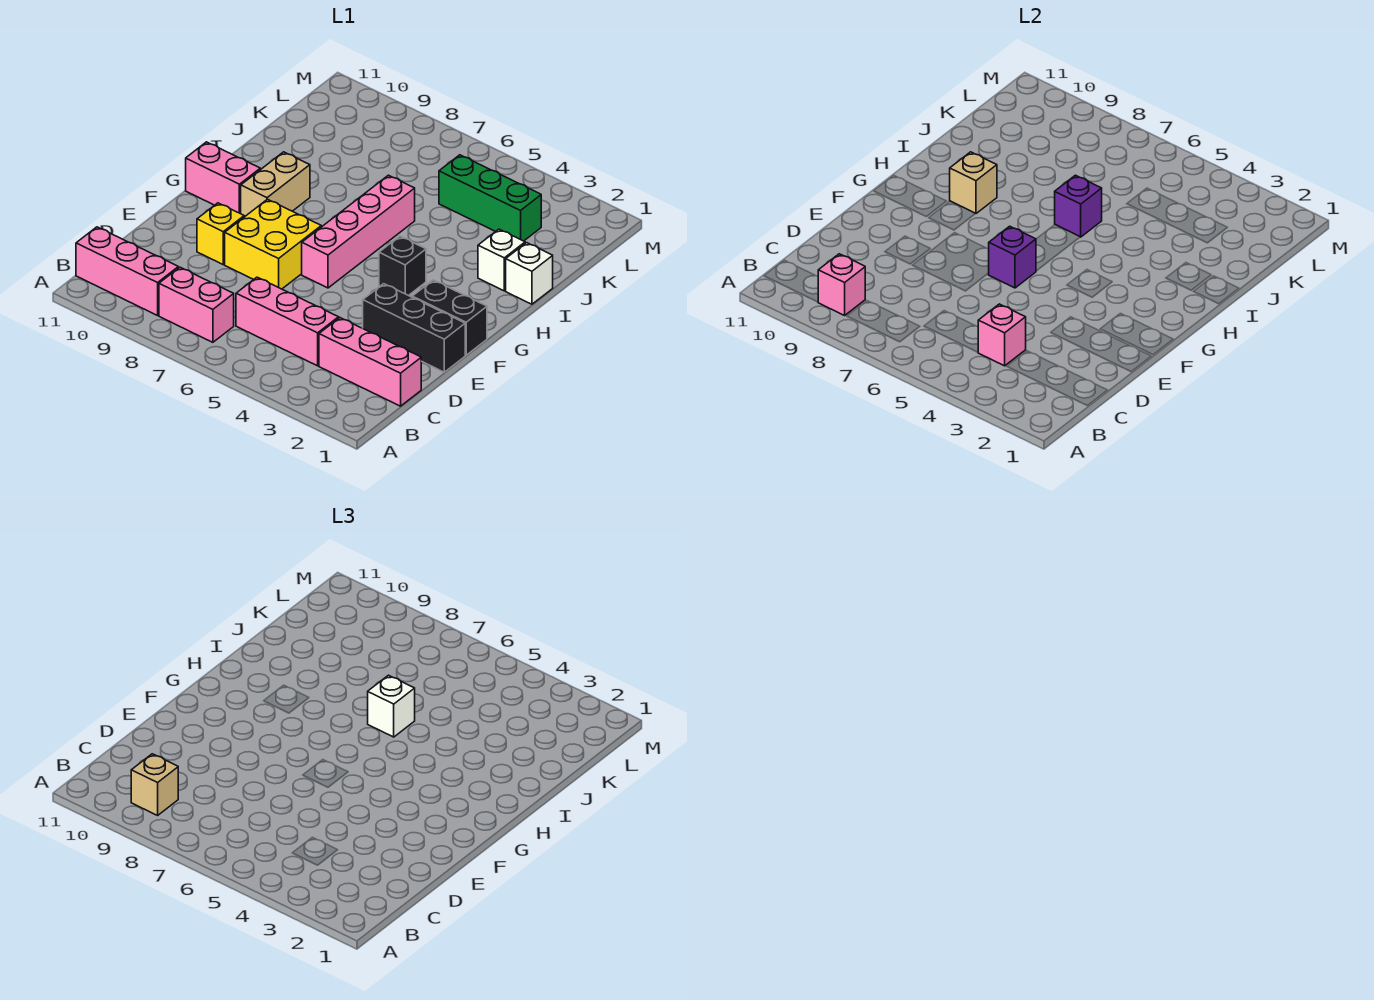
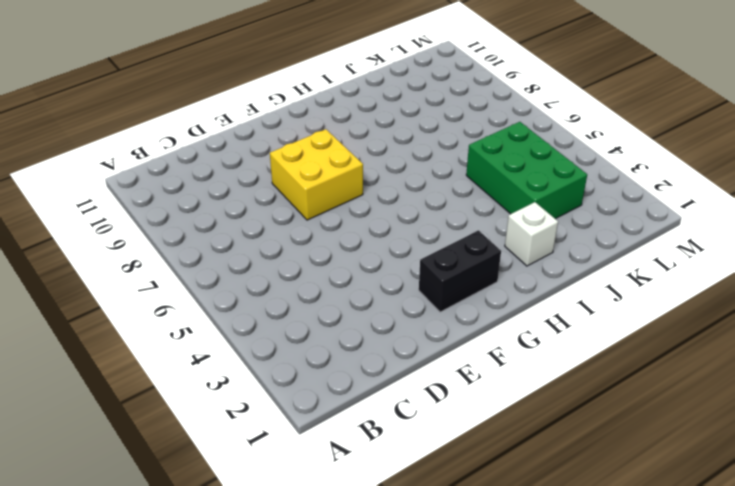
black brick F2:G2 level 1 -> black brick F1:F2 level 1
green brick J3:K5 level 1 -> green brick K3:K5 level 1
none -> pink brick B7:B8 level 1
none -> pink brick B9:B11 level 1
none -> pink brick C1:C3 level 1

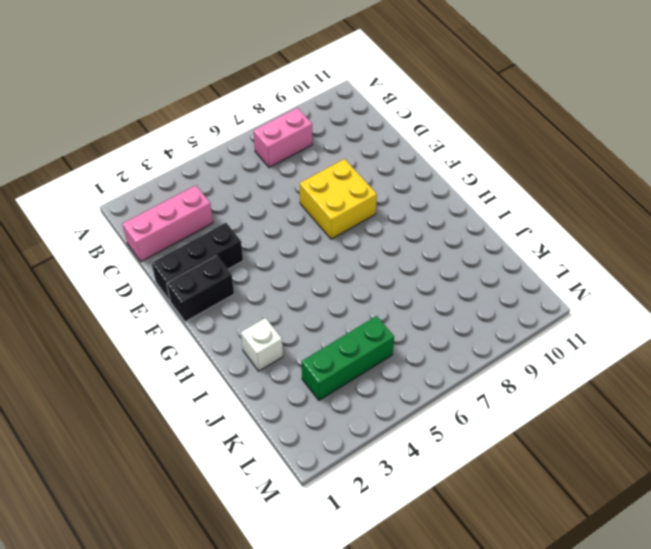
none -> pink brick B9:B11 level 1
none -> pink brick C4:C6 level 1
none -> yellow brick E9 level 1

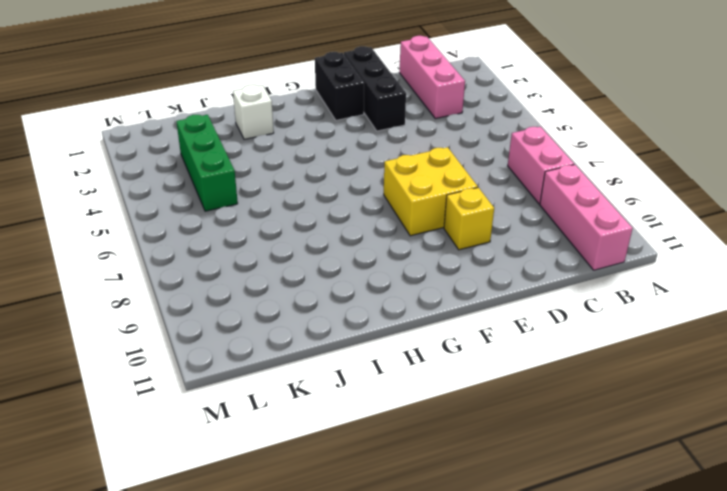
none -> pink brick C4:C6 level 1
none -> pink brick F6:I6 level 1
none -> black brick G4 level 1

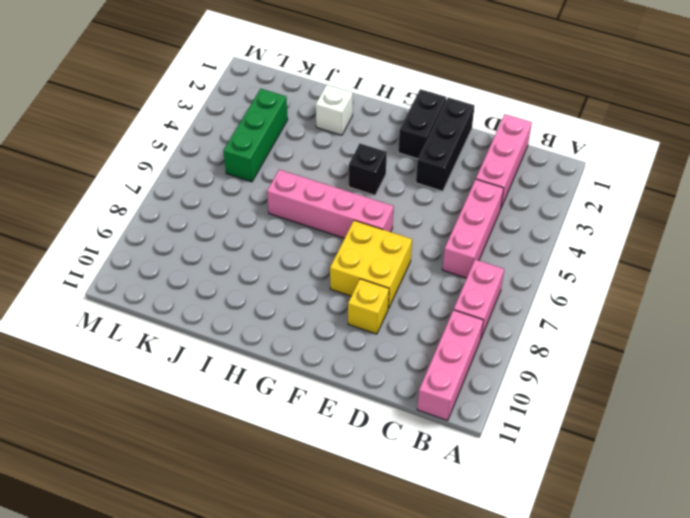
none -> tan brick G9:H9 level 1
none -> pink brick G10:G11 level 1
none -> white brick I1 level 1

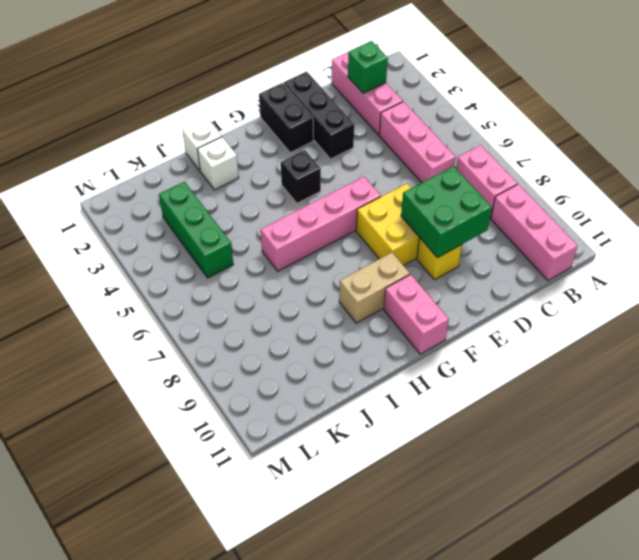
green brick C2 level 2 -> none
green brick D8:E9 level 2 -> none
none -> pink brick B9 level 2
none -> pink brick C4 level 2
none -> purple brick F6 level 2

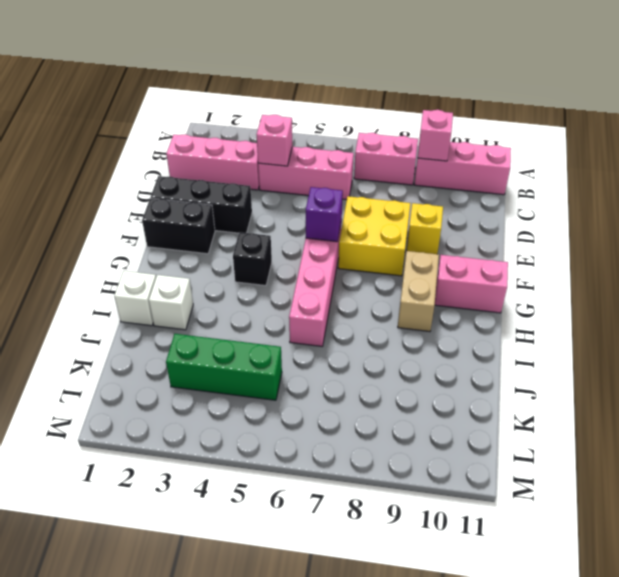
none -> tan brick H9 level 2
none -> purple brick I6 level 2
none -> tan brick B9 level 3

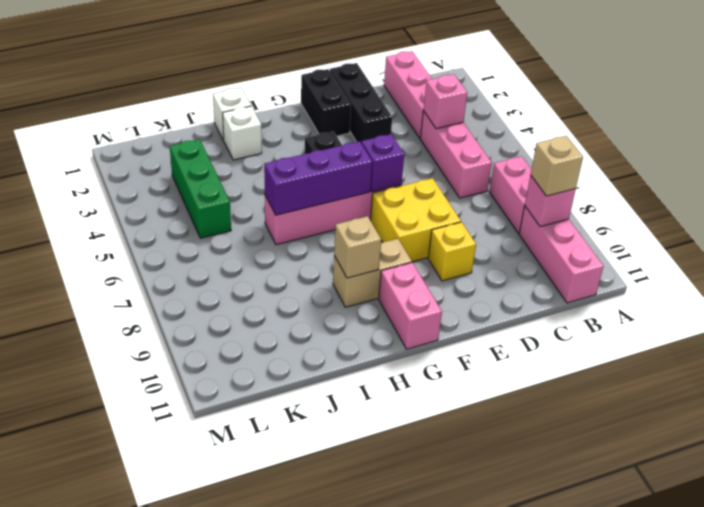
purple brick G6:I6 level 2 -> purple brick I6 level 2
none -> white brick I6 level 3

